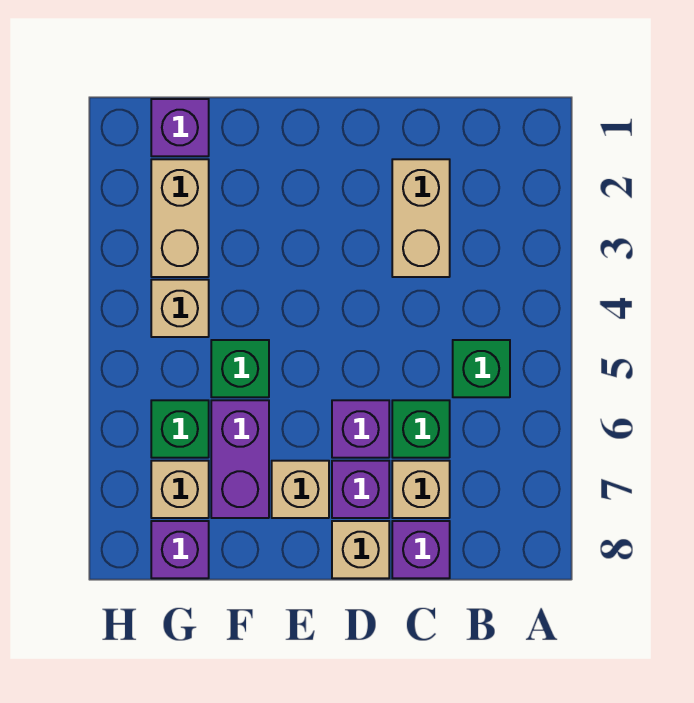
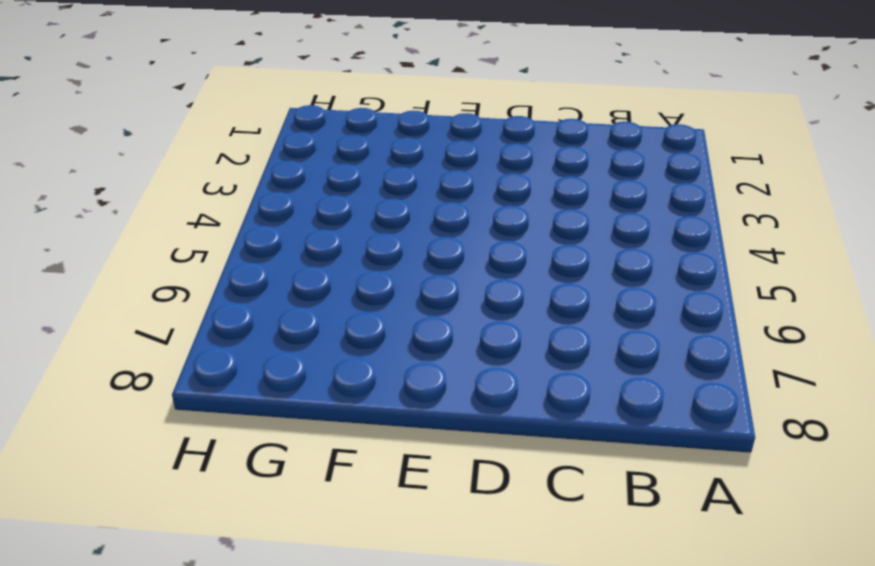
none -> green brick B5 level 1
none -> tan brick C2:C3 level 1
none -> green brick C6 level 1

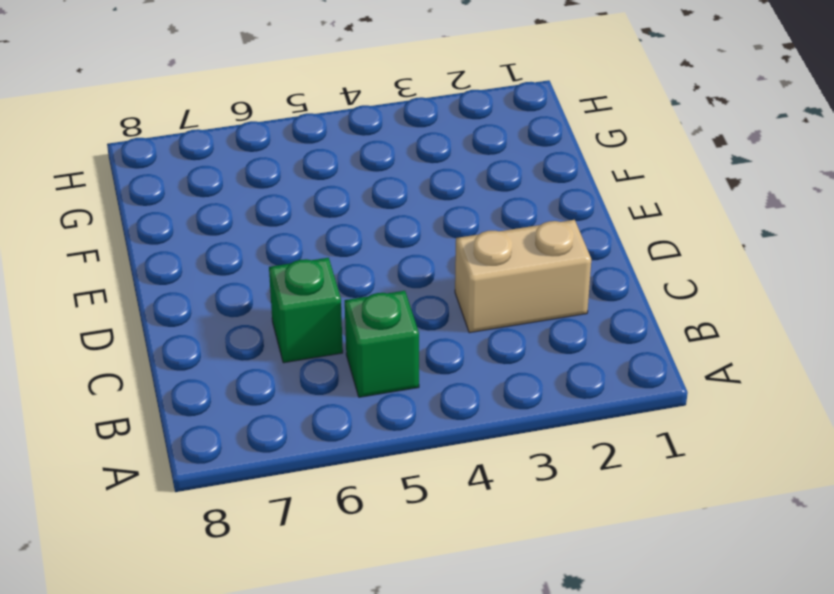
none -> tan brick C7 level 1
none -> purple brick C8 level 1
none -> purple brick D6 level 1

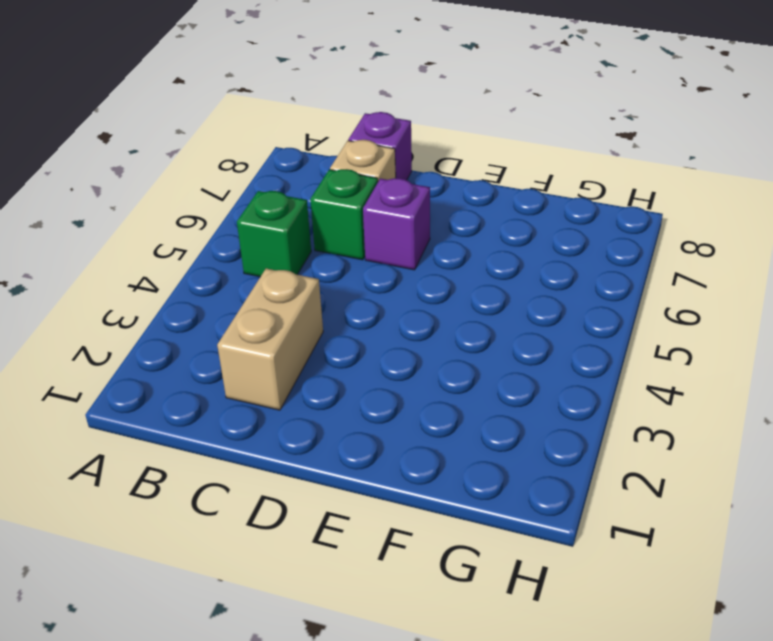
none -> purple brick D7 level 1
none -> tan brick D8 level 1
none -> tan brick E7 level 1

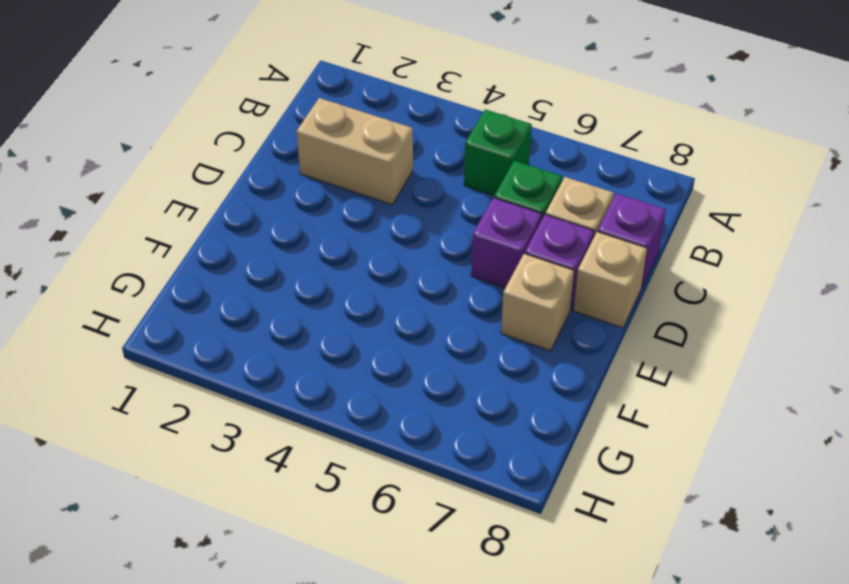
none -> green brick F5 level 1
none -> purple brick F6:F7 level 1
none -> purple brick G1 level 1

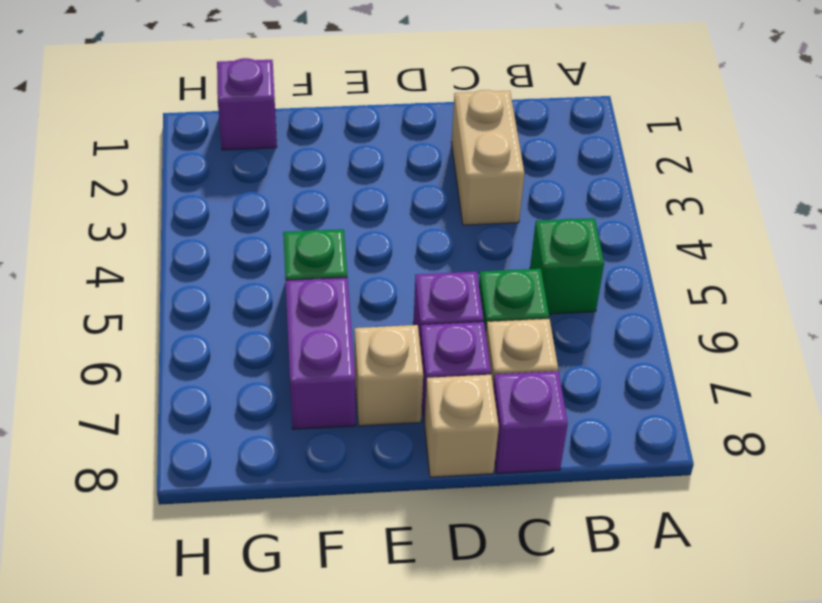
none -> tan brick G2:G3 level 1
none -> tan brick G4 level 1
none -> green brick G6 level 1

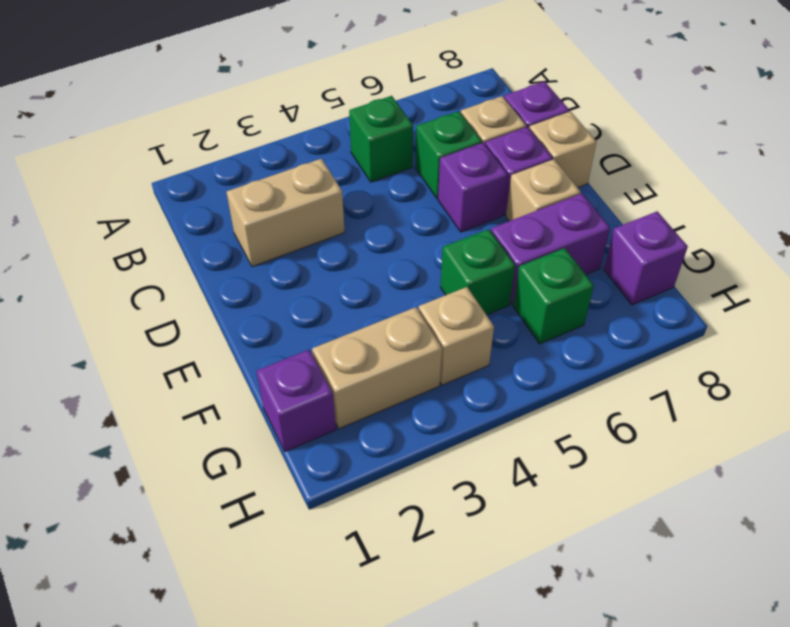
none -> tan brick G7 level 1

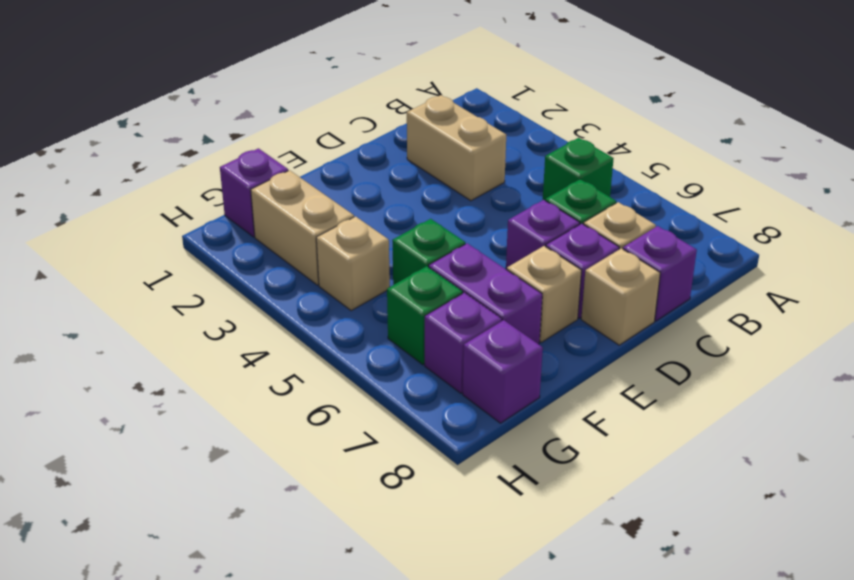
purple brick G7 level 1 -> tan brick G7 level 1

